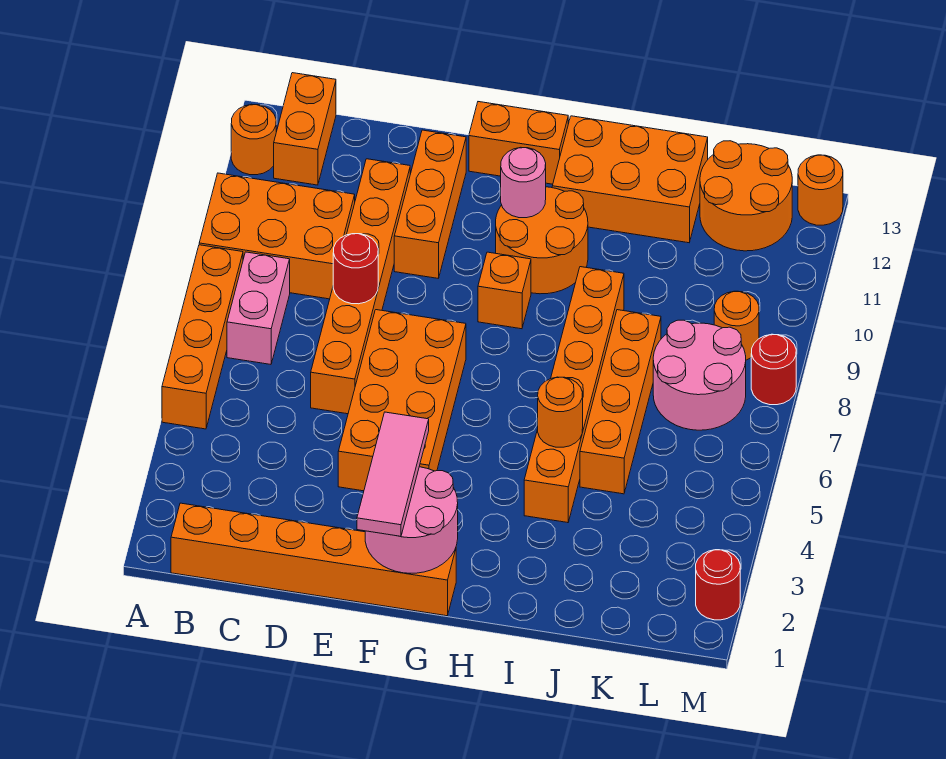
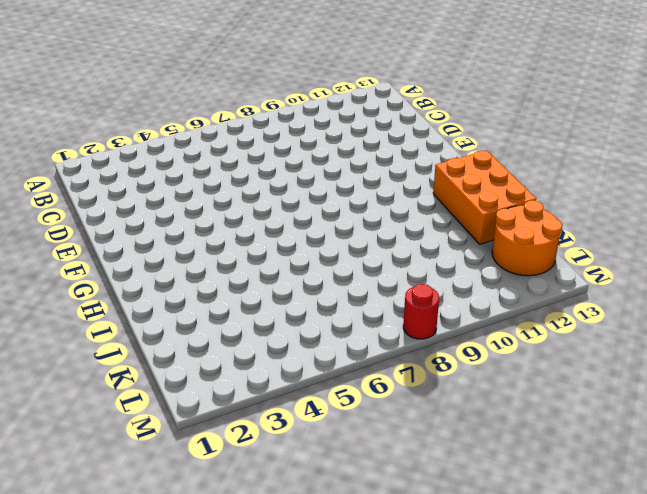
none -> orange brick A5:A8 level 1
none -> orange brick A9:C10 level 1
none -> orange round brick A12 level 1

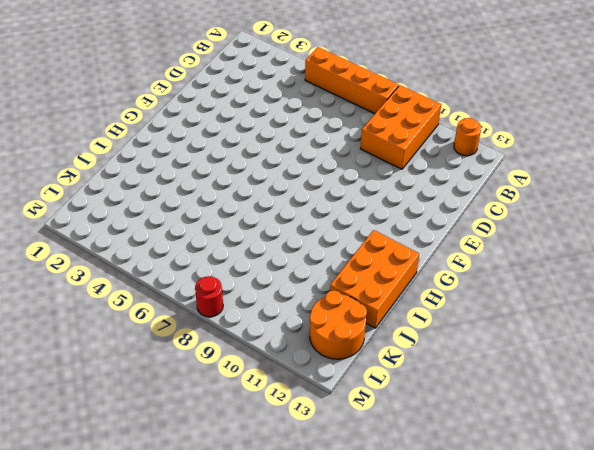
none -> orange brick B1:G1 level 1
none -> pink brick B7:B8 level 1
none -> orange brick B12:B13 level 1

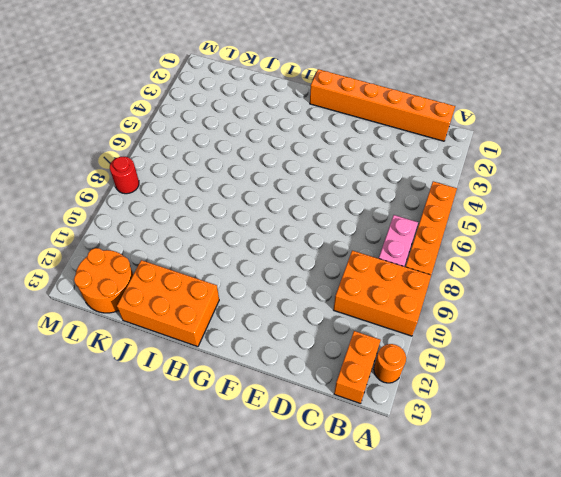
none -> orange brick D6:D11 level 1
none -> orange brick E4:F7 level 1
none -> orange brick E10:E12 level 1

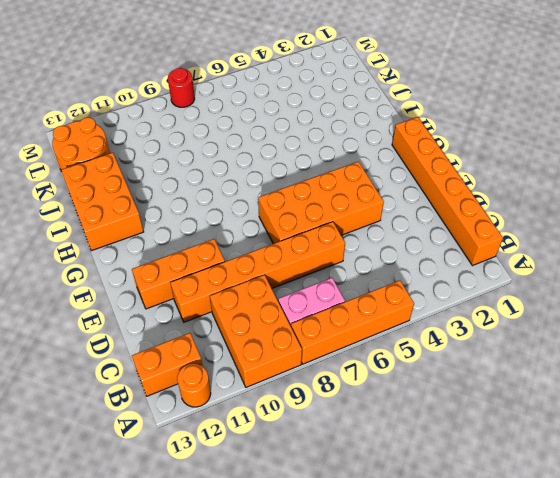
none -> orange brick F13:G13 level 1
none -> orange brick G9 level 1
none -> orange round brick G10:H11 level 1

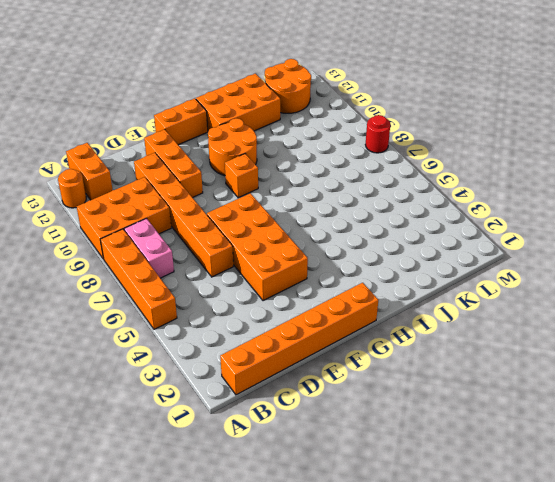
none -> orange brick I4:I9 level 1
none -> orange brick J5:J8 level 1
none -> pink round brick K7:L8 level 1

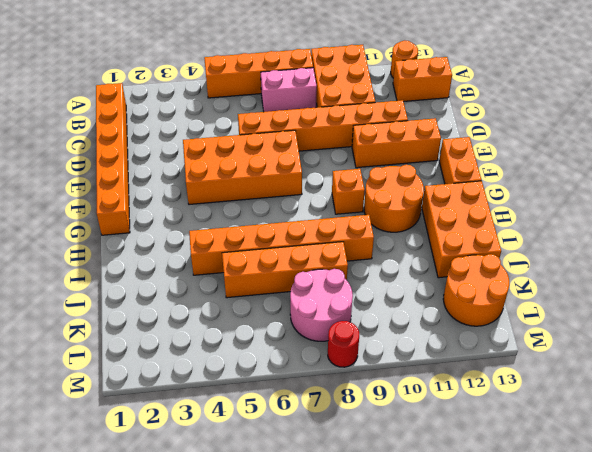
none -> orange round brick L9 level 1
none -> red round brick M2 level 1
none -> orange round brick M13 level 1

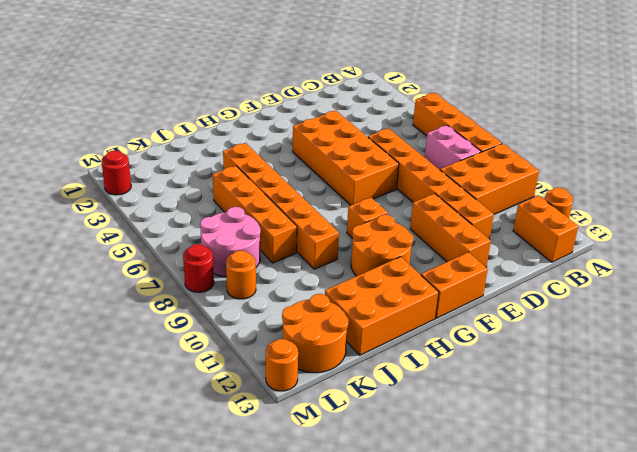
none -> orange brick B1:G1 level 1
none -> red round brick D8 level 2
none -> pink round brick F1:G2 level 2

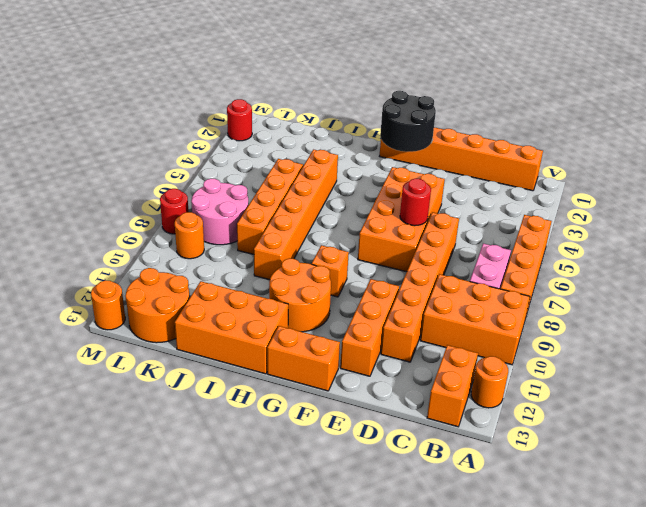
red round brick E6 level 2 -> red round brick D8 level 2
black round brick F1:G2 level 2 -> pink round brick F1:G2 level 2
none -> pink round brick G11 level 2
none -> orange round brick I5 level 2
none -> pink tile F1:F3 level 3

